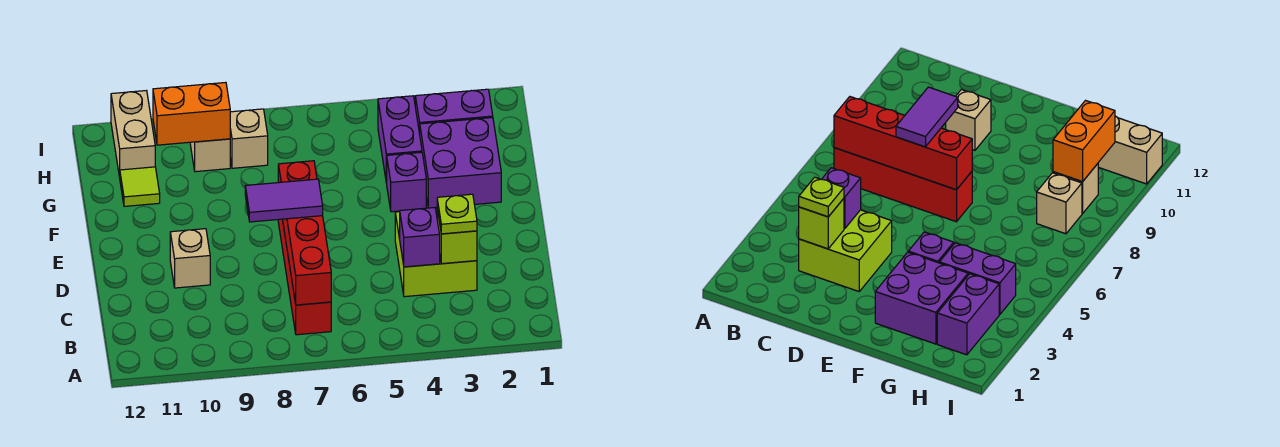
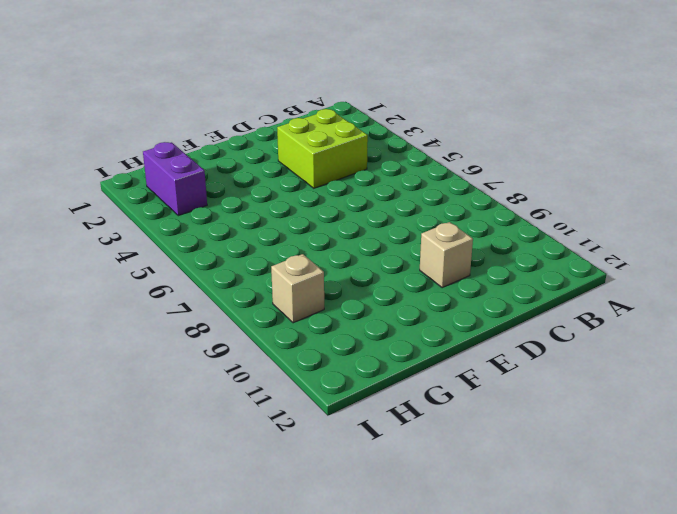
none -> red brick B7:E7 level 1
none -> purple brick F2:G3 level 1
none -> purple brick F4 level 1

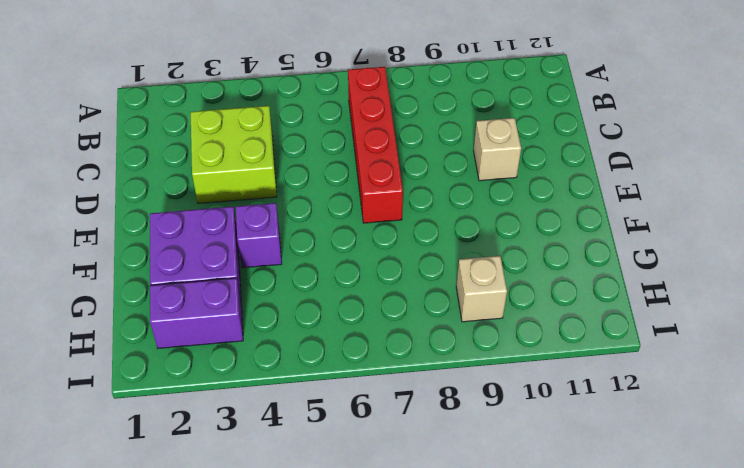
none -> purple brick G4:H4 level 1
none -> lime tile G11 level 1
none -> tan brick H8 level 1

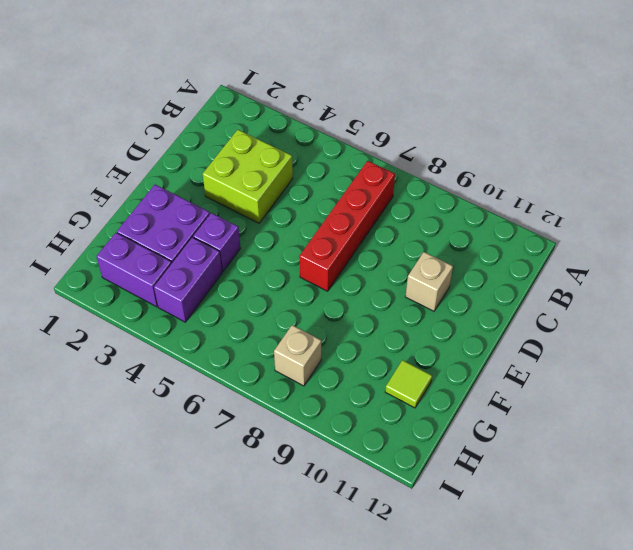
none -> tan brick H9 level 1
none -> tan brick H11:I11 level 1
none -> red brick B7:E7 level 2

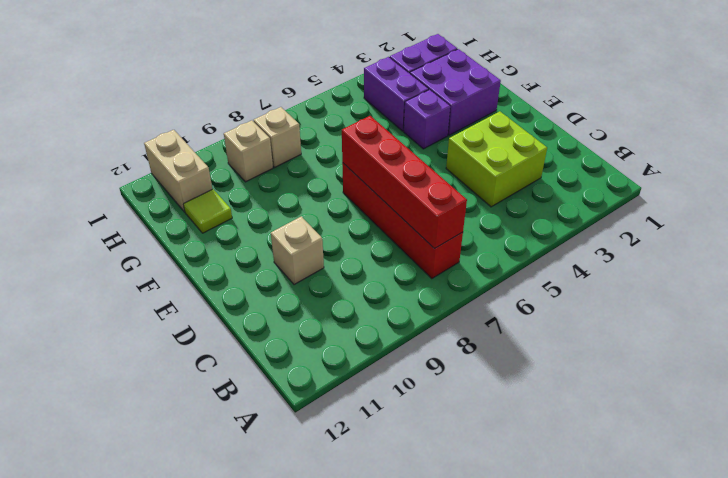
none -> lime brick C3 level 2
none -> purple brick C4 level 2
none -> orange brick H9:H10 level 2

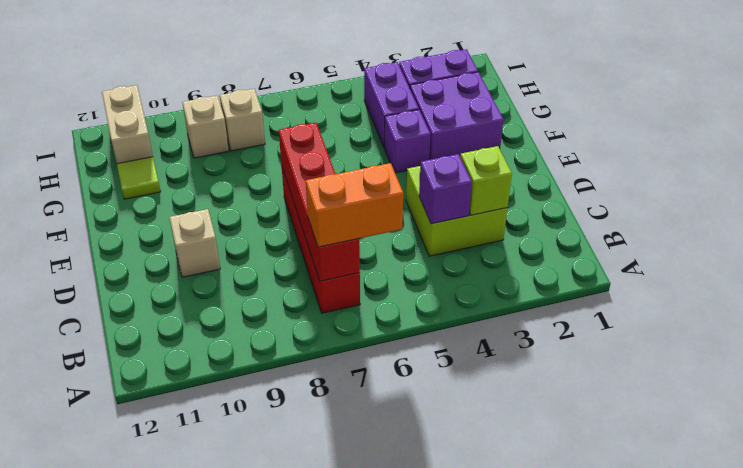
orange brick B6:B7 level 3 -> orange brick H9:H10 level 2
none -> lime plate C3 level 3
none -> purple tile D7:D8 level 3

